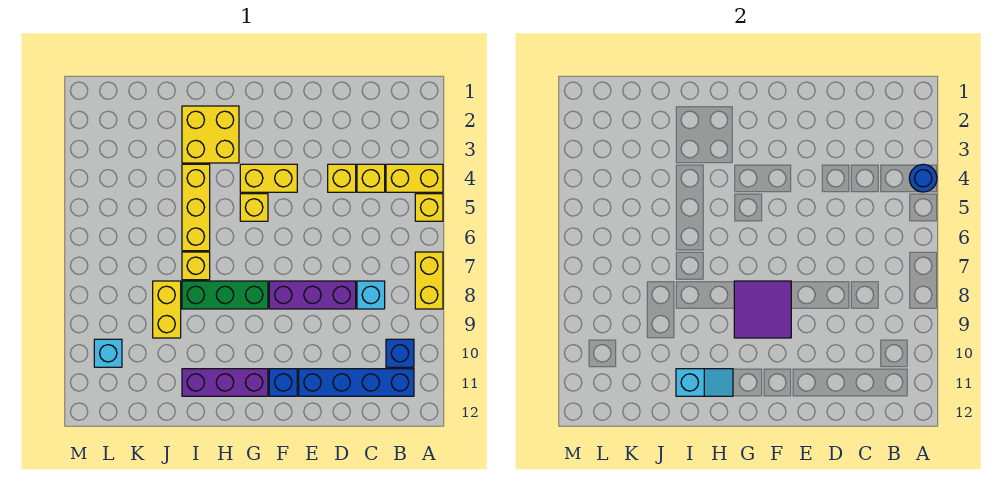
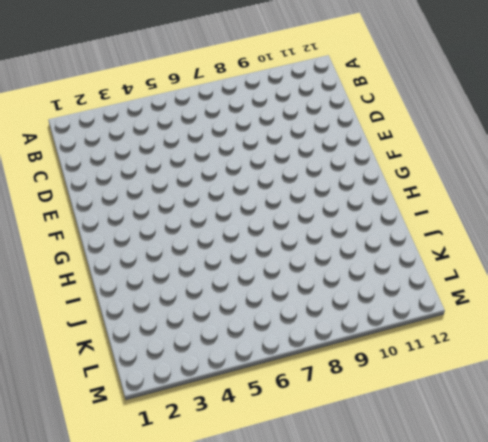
none -> yellow brick A4:B4 level 1
none -> yellow brick A5 level 1
none -> yellow brick A7:A8 level 1

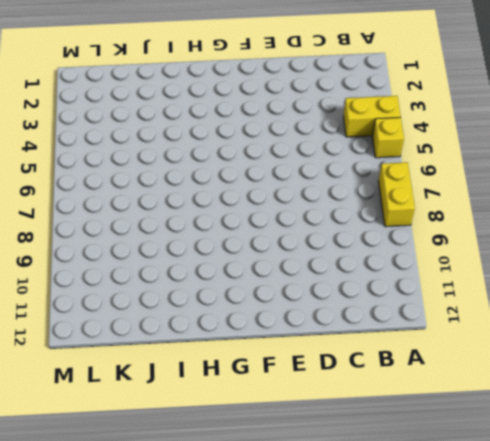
none -> blue brick B10 level 1
none -> blue brick B11:E11 level 1
none -> yellow brick C4 level 1

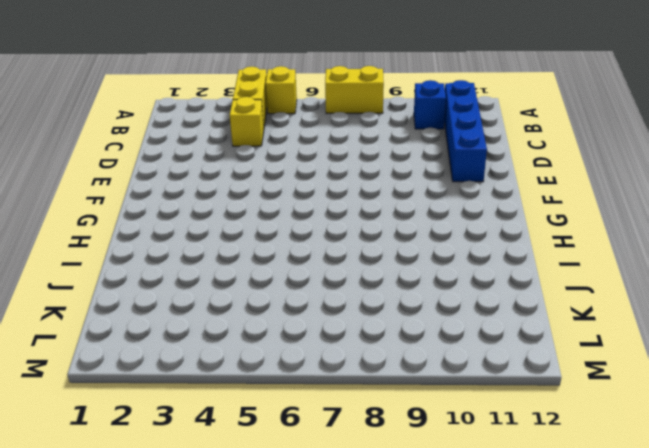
none -> cyan brick C8 level 1
none -> yellow brick D4 level 1
none -> purple brick D8:F8 level 1

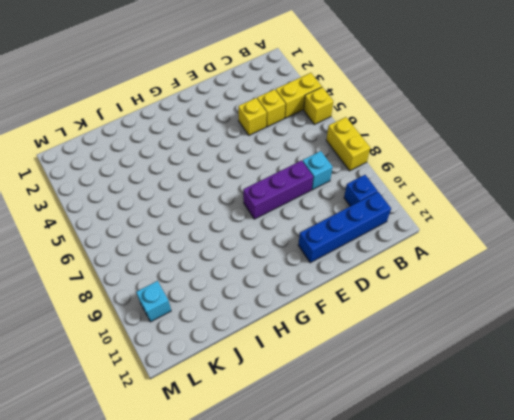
none -> yellow brick F4:G4 level 1
none -> blue brick F11 level 1
none -> yellow brick G5 level 1

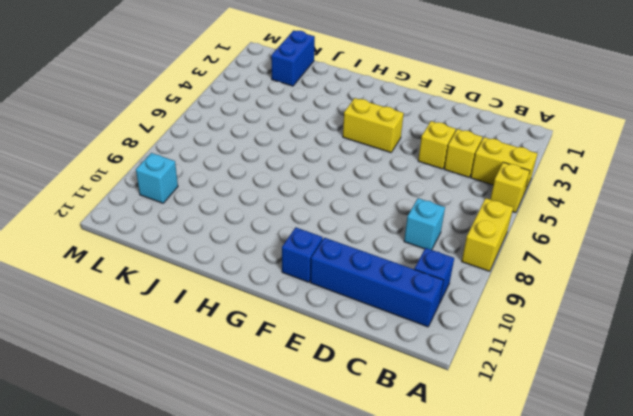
blue brick K1:K2 level 1 -> none
none -> purple brick D8:F8 level 1
none -> yellow brick G5 level 1
none -> green brick G8:I8 level 1

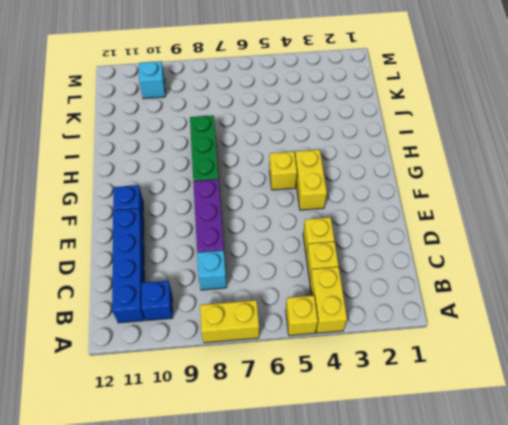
none -> purple brick G11:I11 level 1
none -> yellow brick H2:I3 level 1
none -> yellow brick I4:I6 level 1

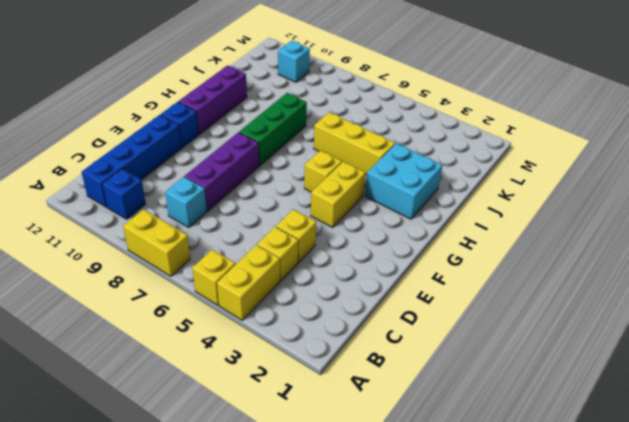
cyan brick H2:I3 level 1 -> yellow brick H2:I3 level 1
none -> yellow brick I7 level 1
none -> yellow brick J8:J9 level 1
none -> blue round brick A4 level 2

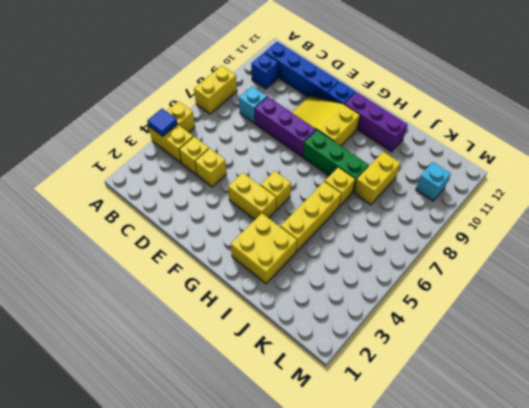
blue tile A4 level 2 -> blue round brick A4 level 2
yellow slope E9:G10 level 1 top G -> none
none -> purple tile F8:G9 level 2
none -> cyan slope H11:I11 level 2 top I

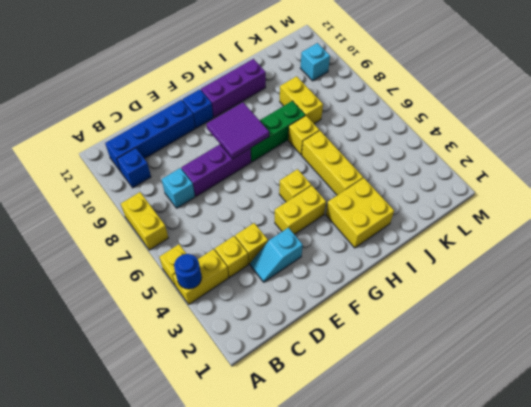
cyan slope D3:E3 level 1 top E -> cyan slope H11:I11 level 2 top I

